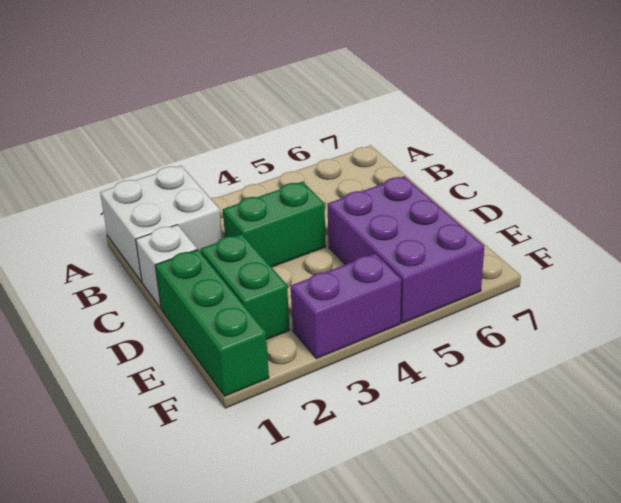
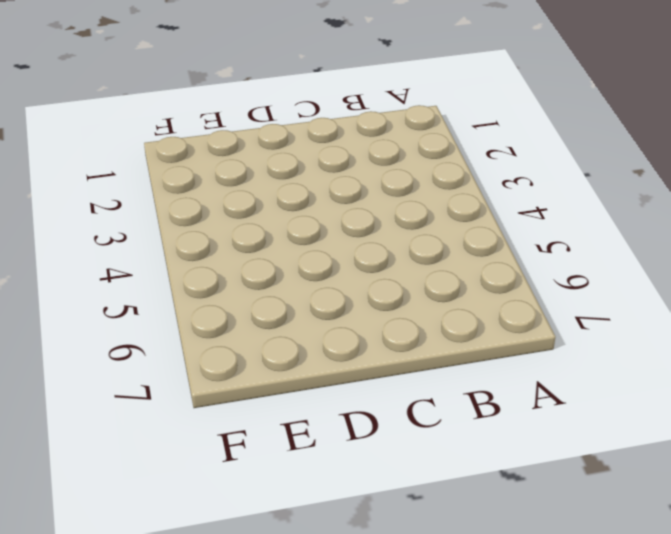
none -> white brick A1:B2 level 1
none -> white brick C1 level 1

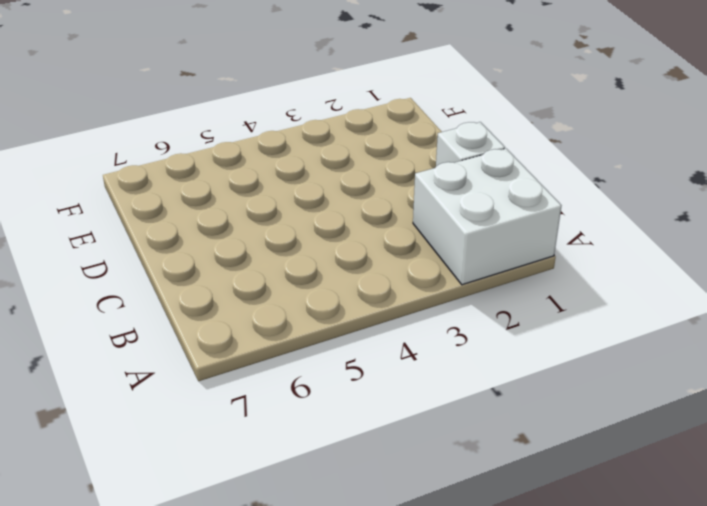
none -> green brick C3:C4 level 1
none -> green brick D1:F1 level 1

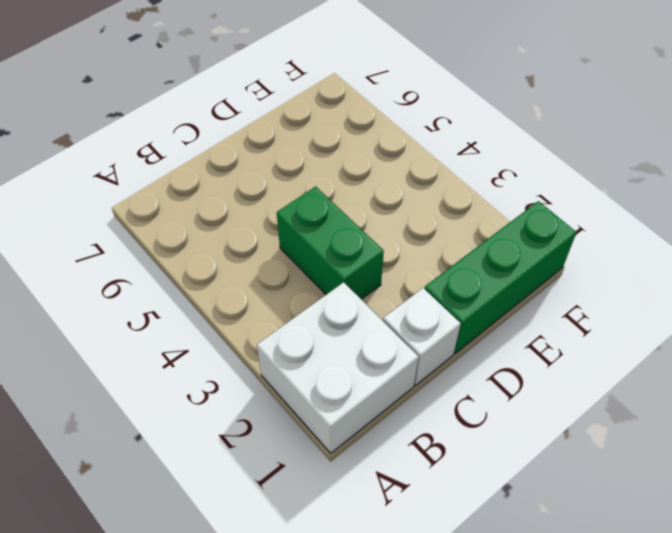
none -> green brick D2:E2 level 1
none -> purple brick D5:F6 level 1

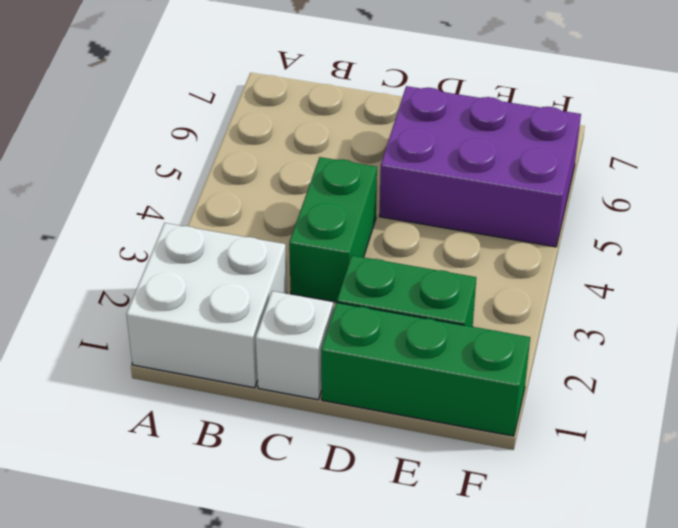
none -> purple brick F3:F4 level 1

